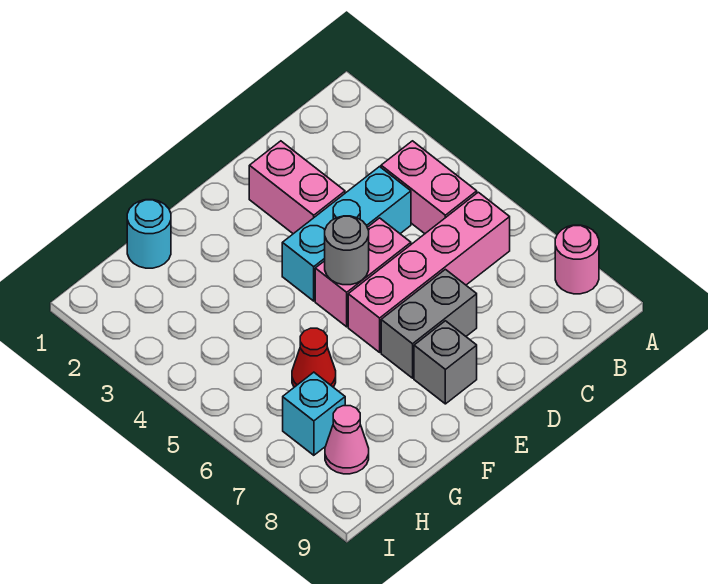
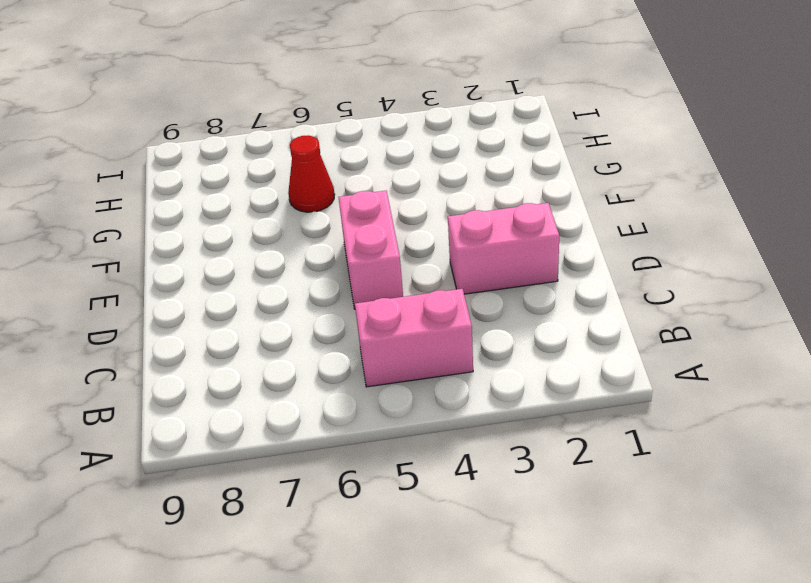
none -> pink round brick A8 level 1
none -> pink brick B6:E6 level 1
none -> cyan brick C4:E4 level 1

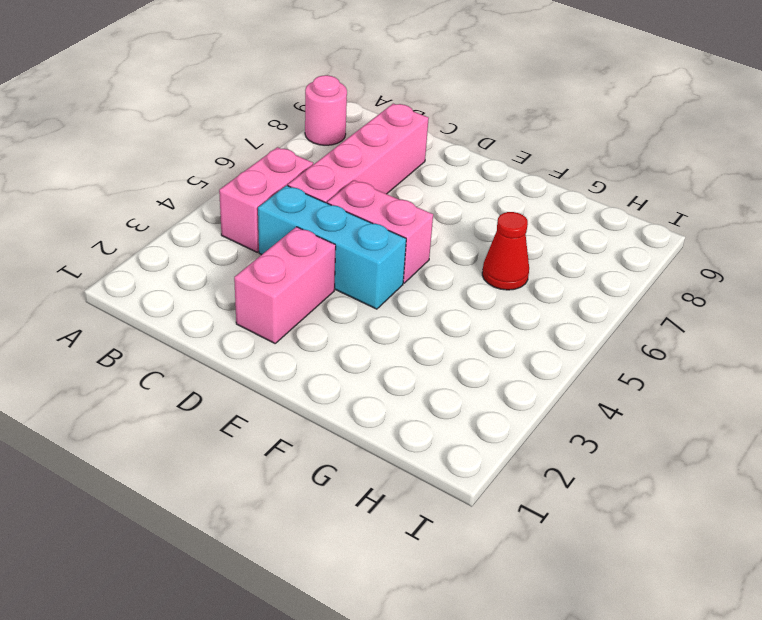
pink brick C5:C8 level 1 -> pink brick B6:E6 level 1
none -> grey brick D7:E7 level 1
none -> grey brick E8 level 1
none -> cyan round brick G1 level 1

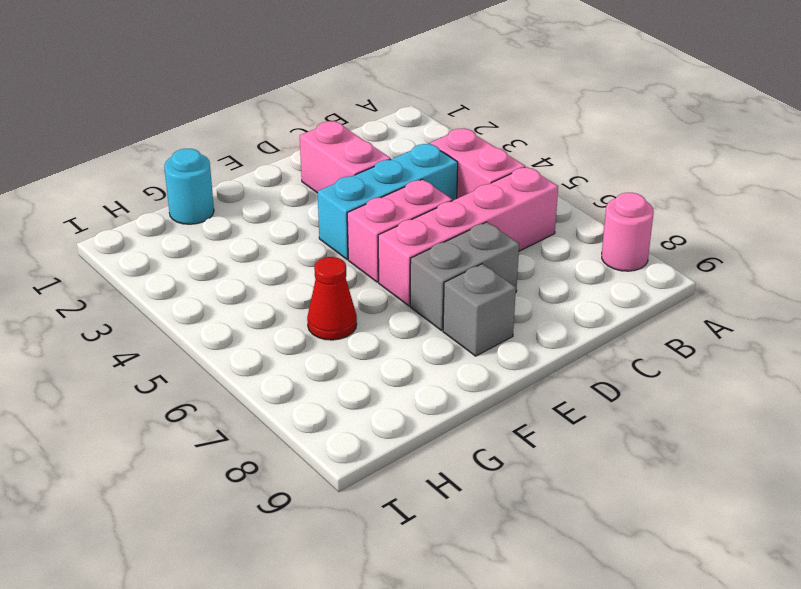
none -> cyan brick H7 level 1
none -> pink cone H8 level 1
none -> grey round brick E5 level 2

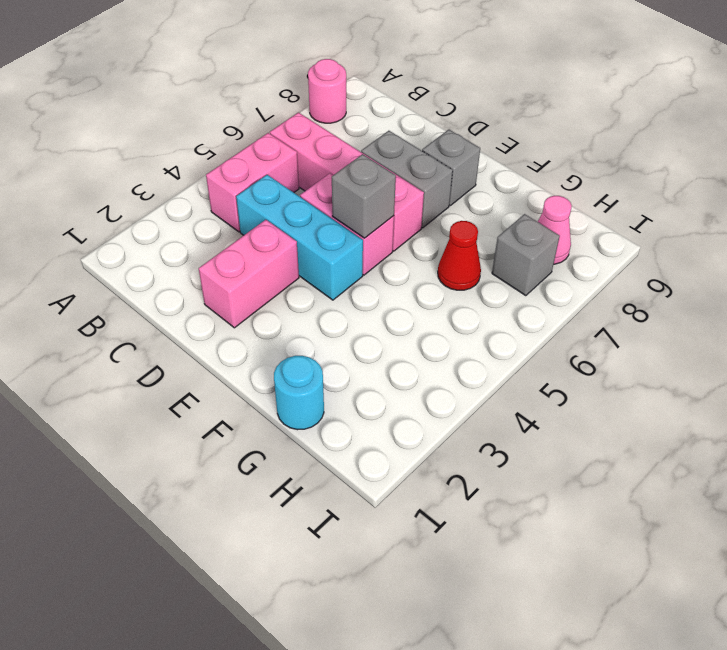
grey brick E5 level 2 -> grey round brick E5 level 2
grey brick H7 level 1 -> cyan brick H7 level 1

